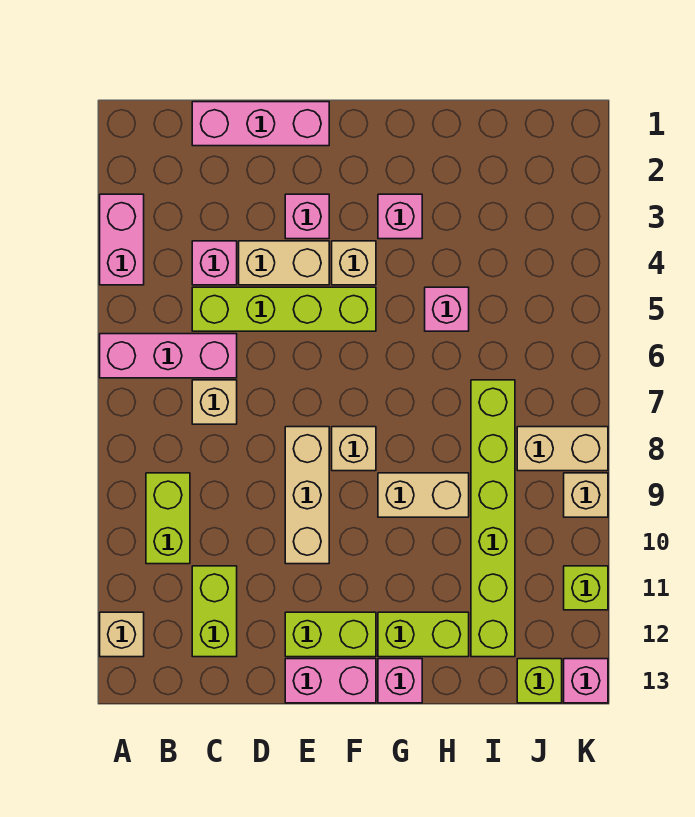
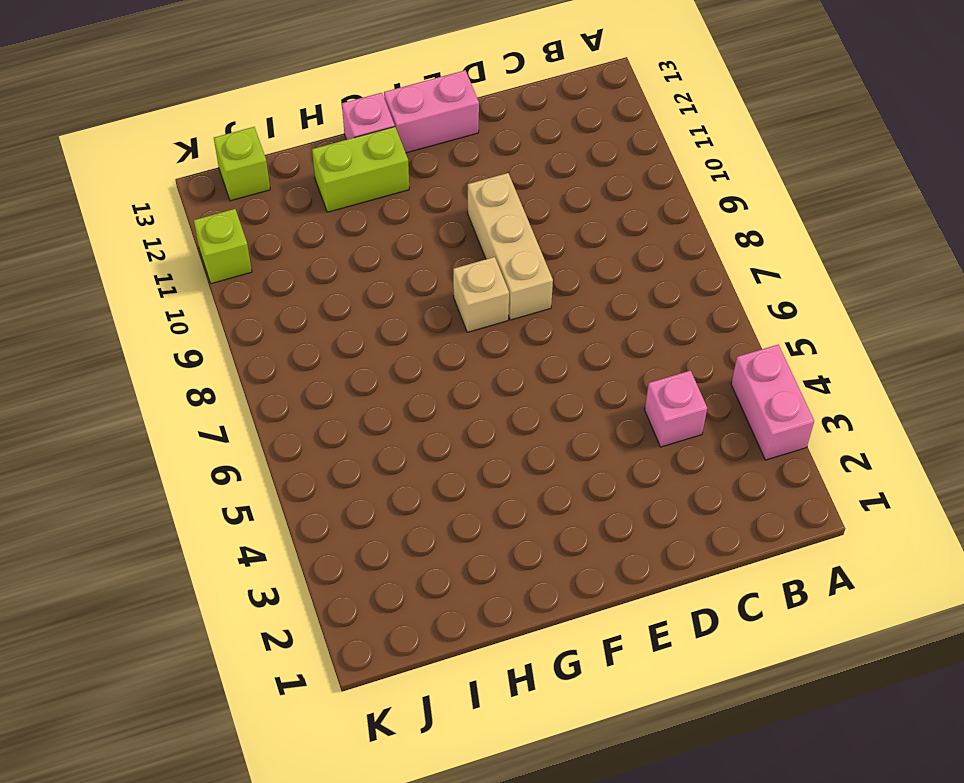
none -> pink brick A6:C6 level 1
none -> tan brick A12 level 1
none -> lime brick B9:B10 level 1

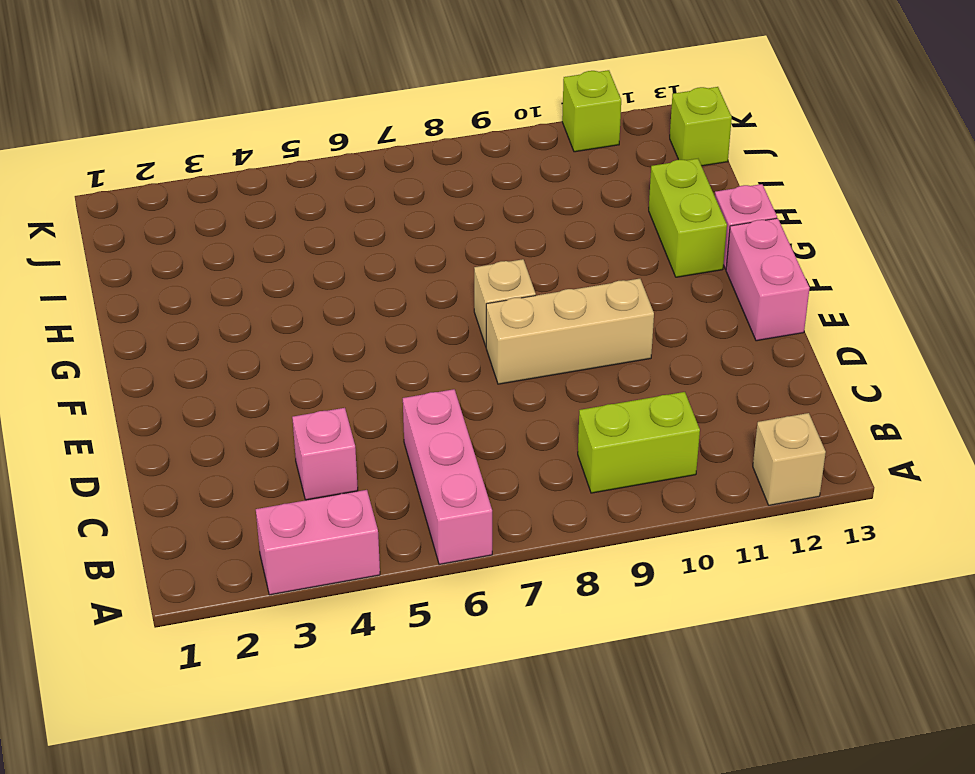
none -> pink brick C1:E1 level 1
none -> lime brick C5:F5 level 1
none -> tan brick C7 level 1

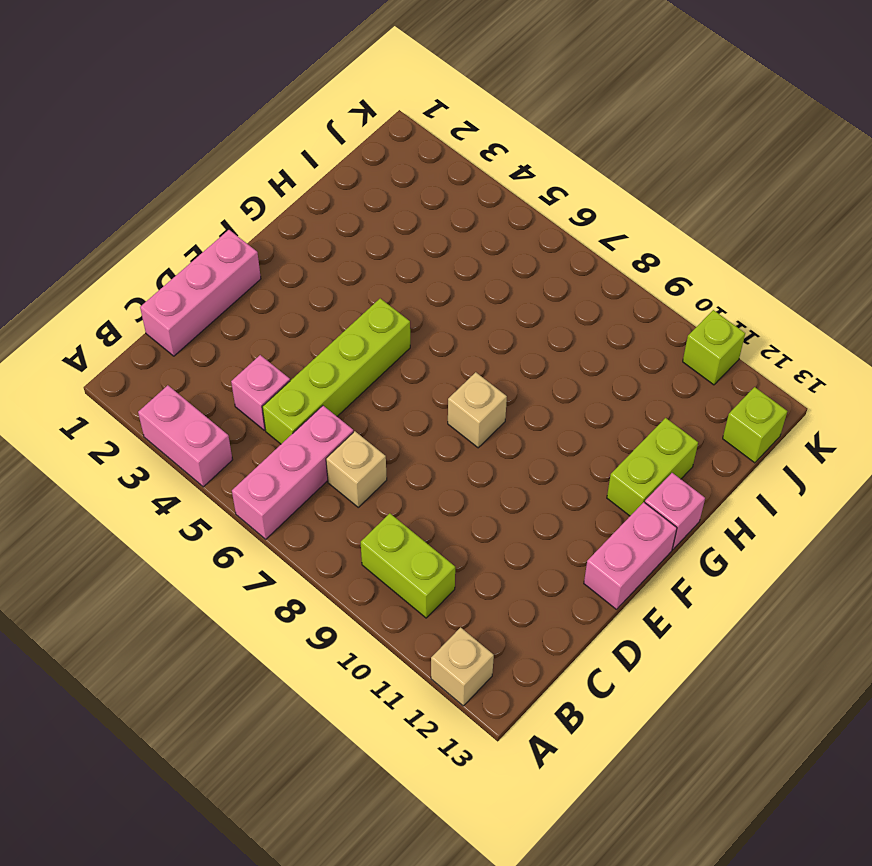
none -> lime brick C11:C12 level 1
none -> tan brick D4:E4 level 1
none -> pink brick E3 level 1

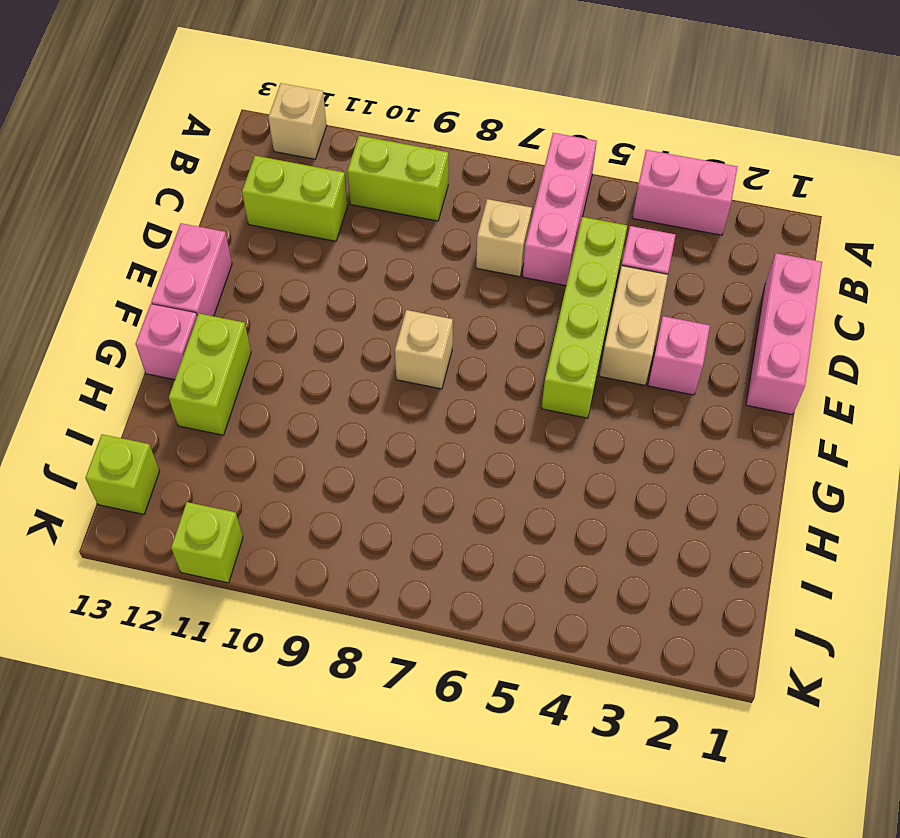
none -> tan brick E8:E10 level 1
none -> lime brick E12:F12 level 1
none -> tan brick F4 level 1

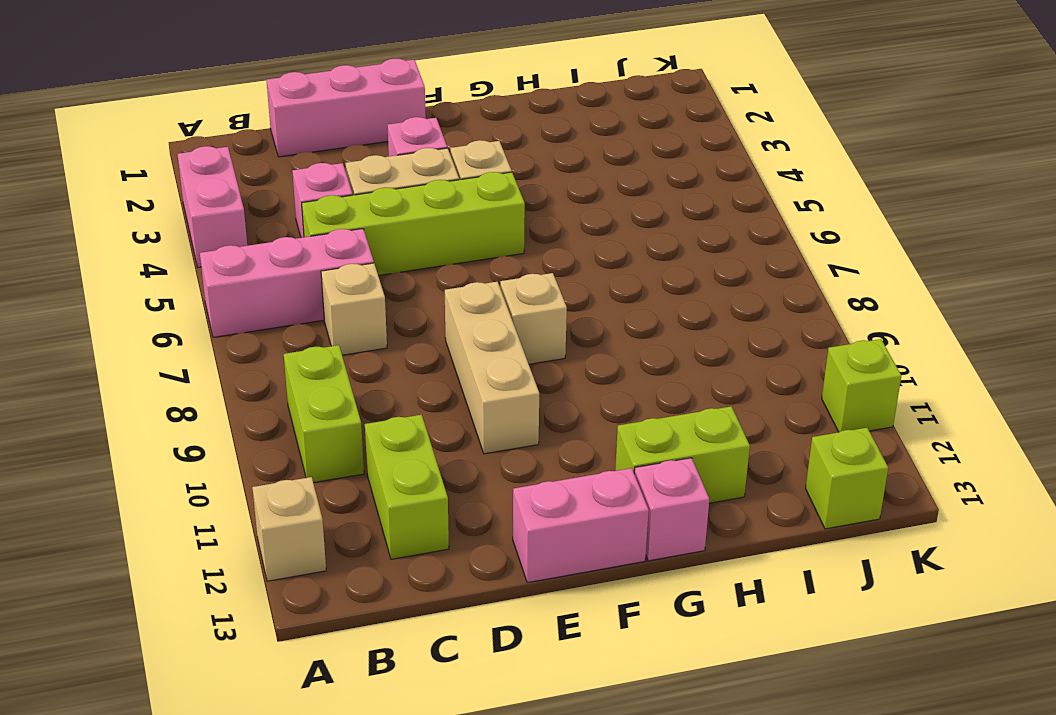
none -> lime brick E12:F12 level 1
none -> pink brick G3 level 1
none -> tan brick G9:H9 level 1

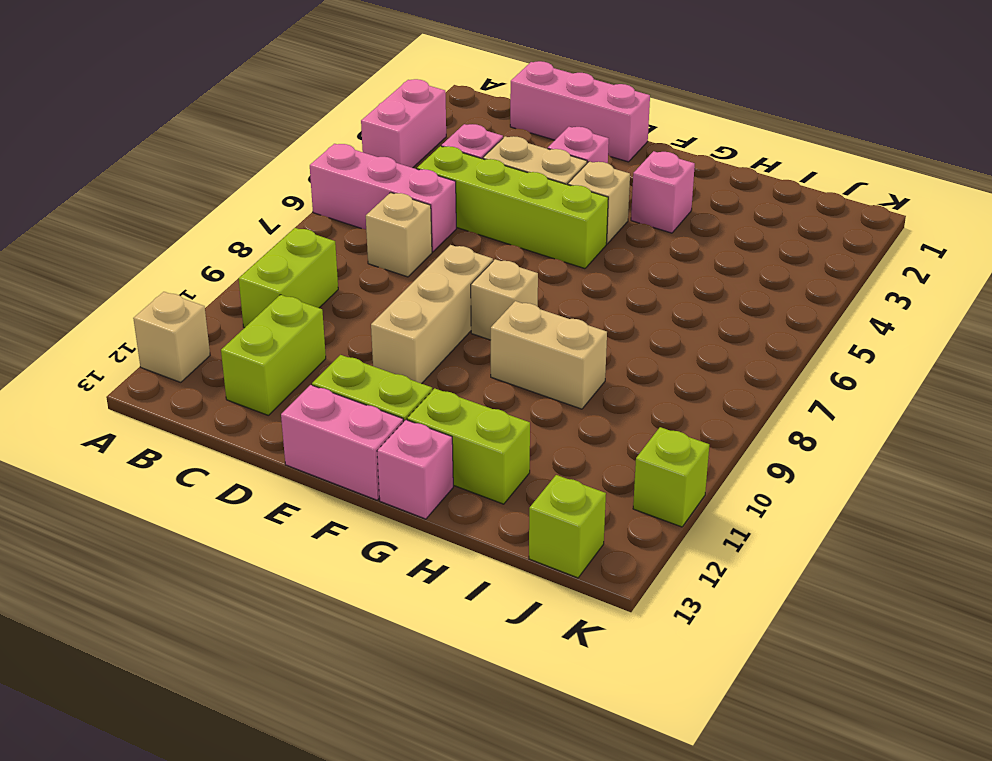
none -> pink brick H5 level 1
none -> lime brick I7:I12 level 1
none -> tan brick J8:K8 level 1

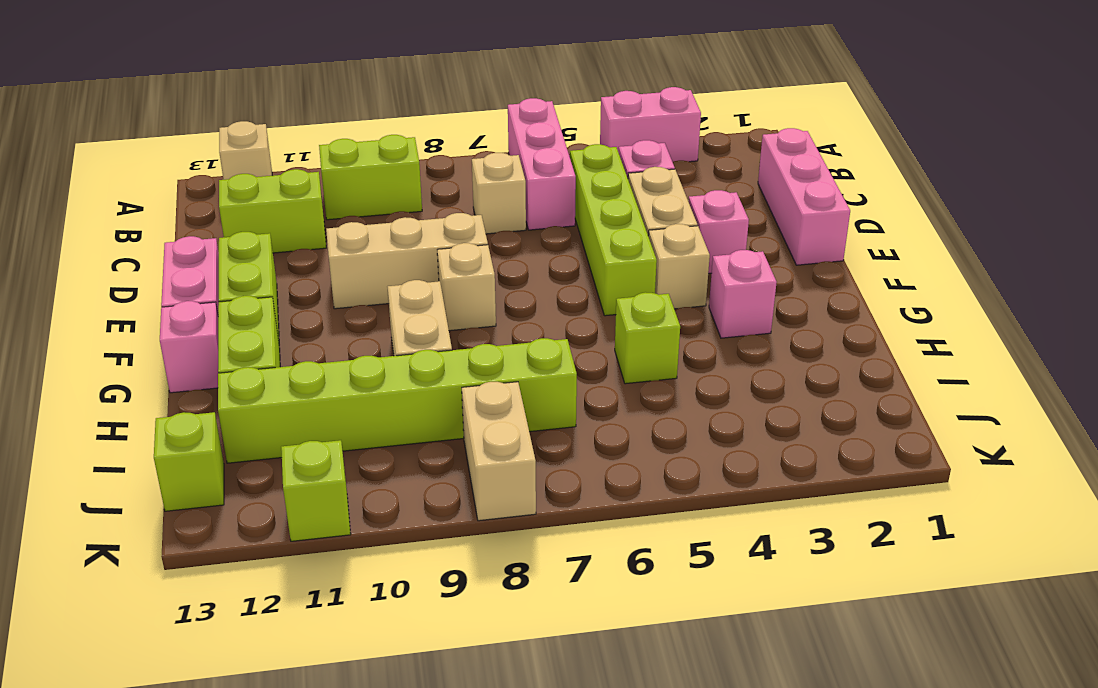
lime brick H5 level 1 -> pink brick H5 level 1
none -> tan brick K9 level 1
none -> pink brick K13 level 1

